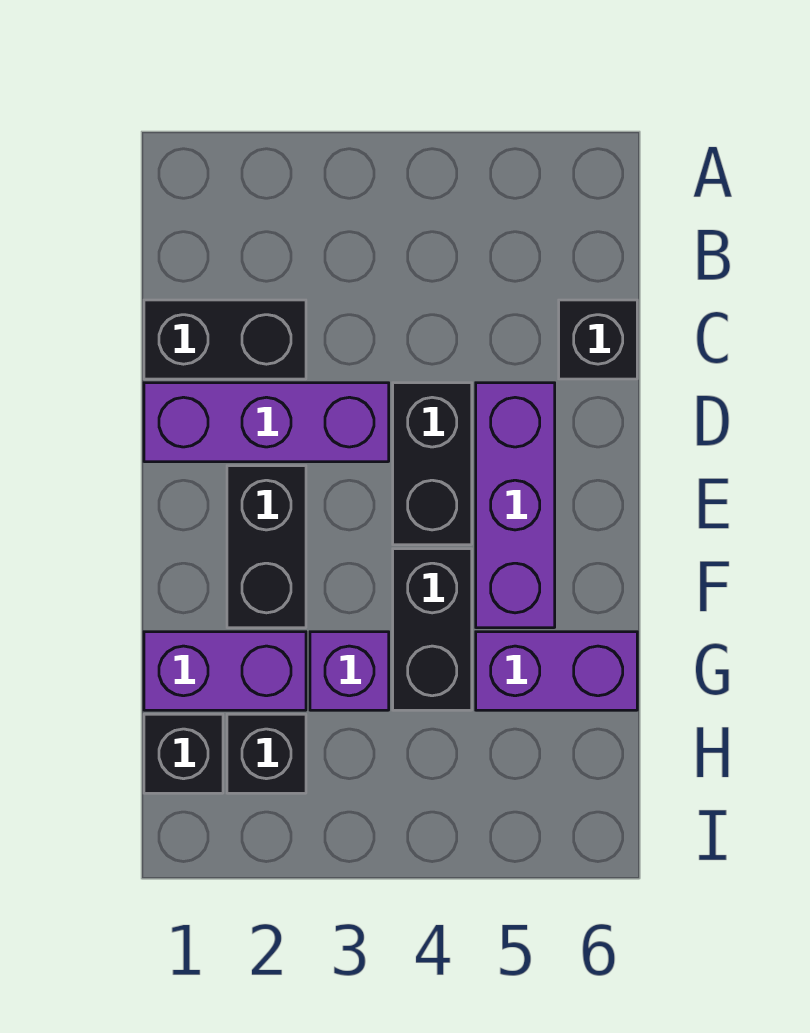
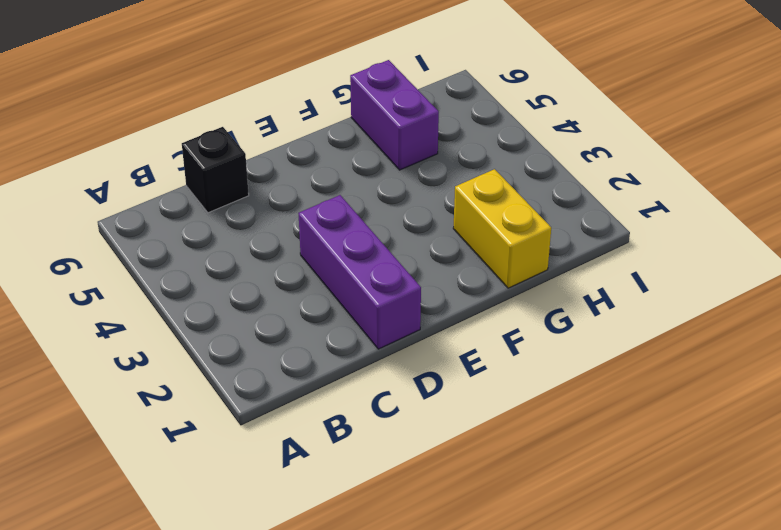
yellow brick G1:G2 level 1 -> purple brick G1:G2 level 1
none -> black brick C1:C2 level 1
none -> black brick D4:E4 level 1
none -> purple brick D5:F5 level 1

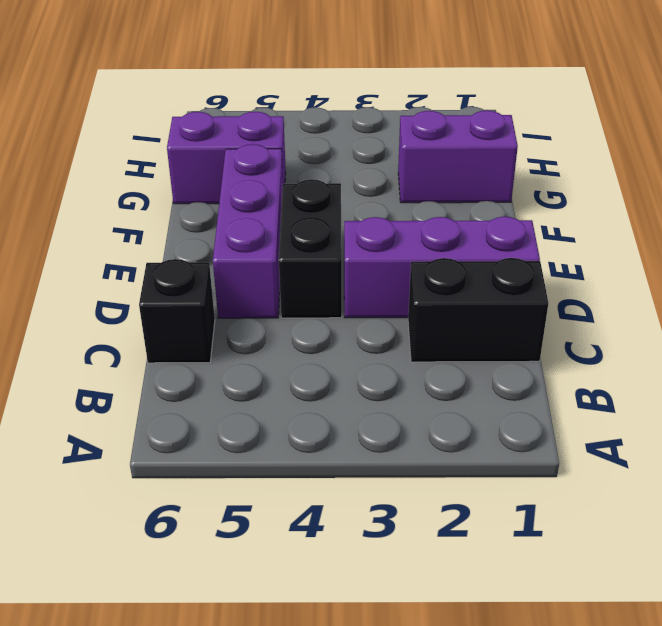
none -> black brick E2:F2 level 1
none -> black brick F4:G4 level 1
none -> purple brick G3 level 1

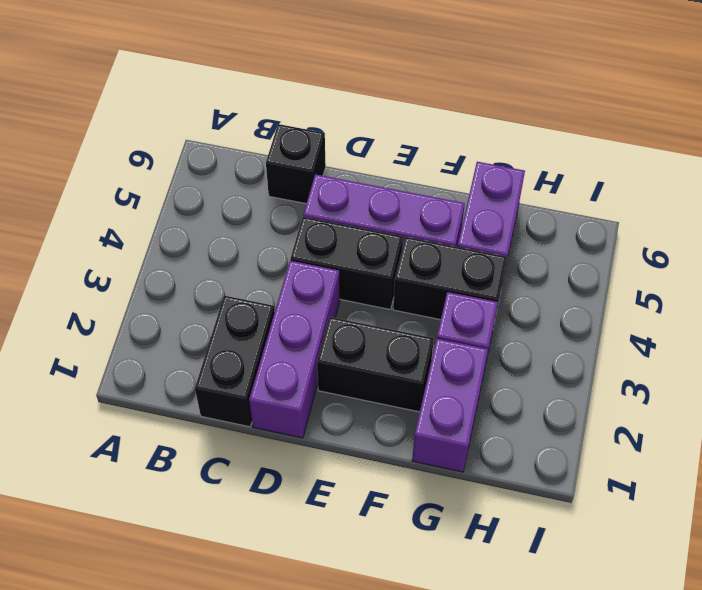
none -> black brick H1 level 1
none -> black brick H2 level 1

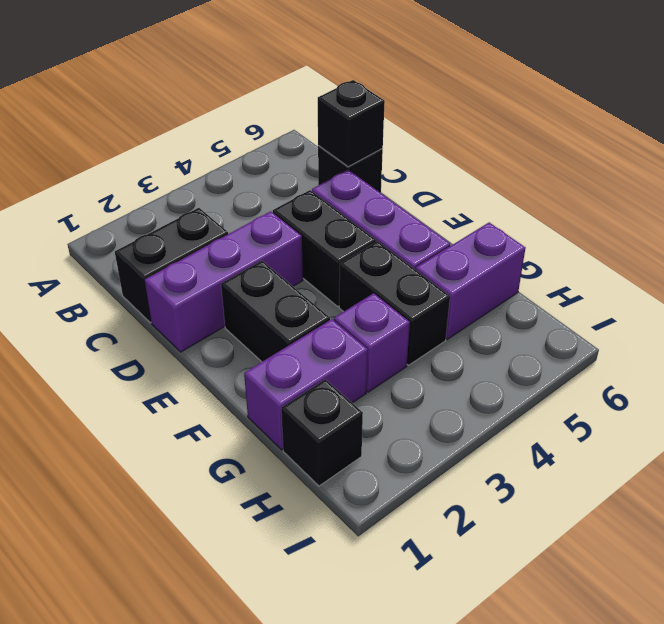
black brick C6 level 2 -> black brick H2 level 1

